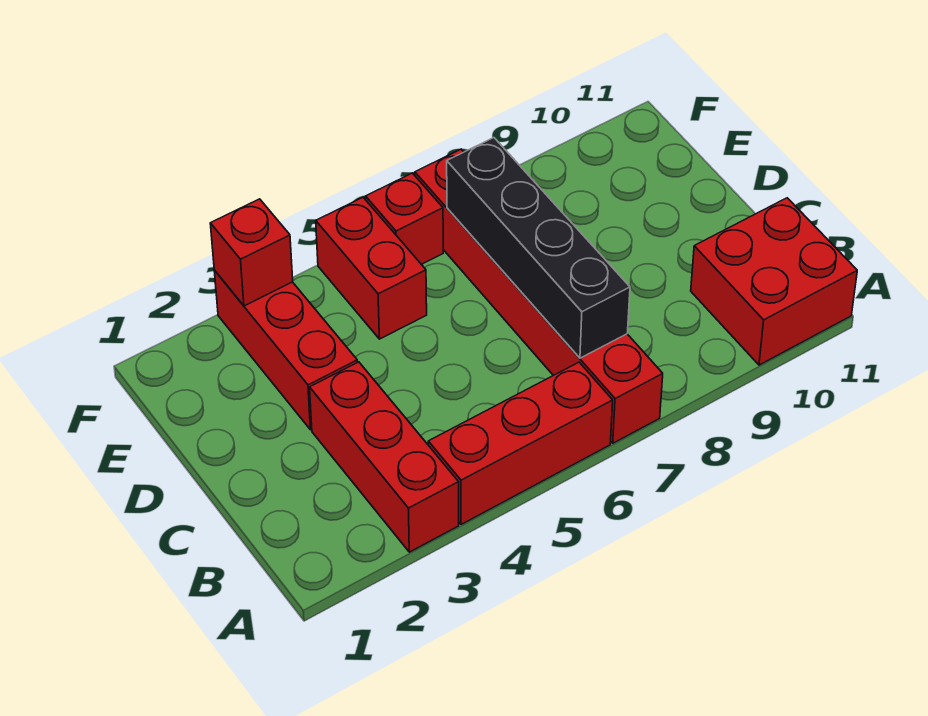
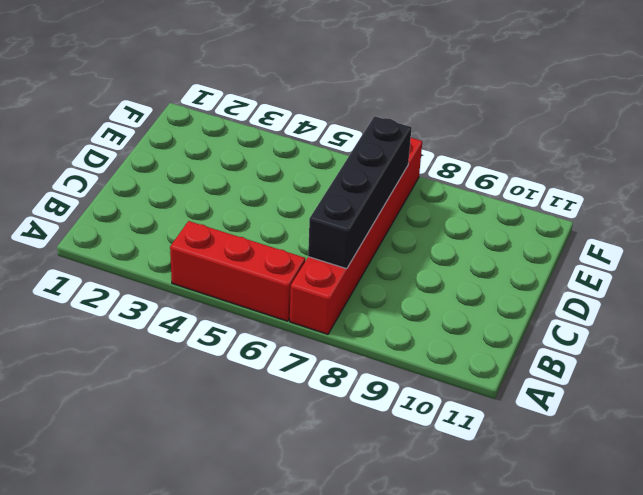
none -> red brick A3:C3 level 1
none -> red brick A10:B11 level 1

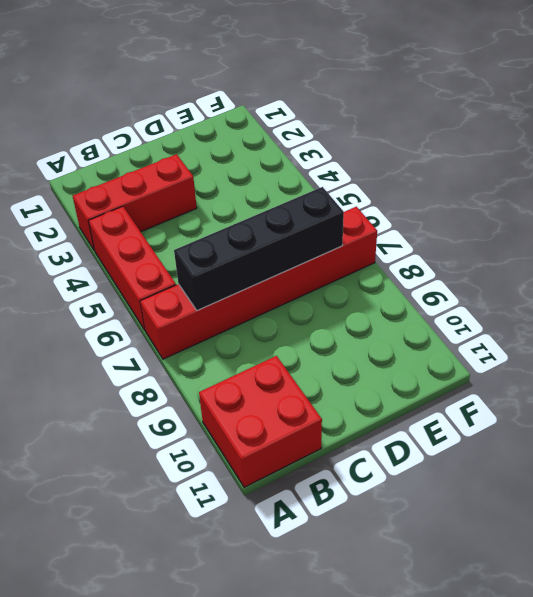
none -> red brick D3:F3 level 1
none -> red brick E5:F5 level 1

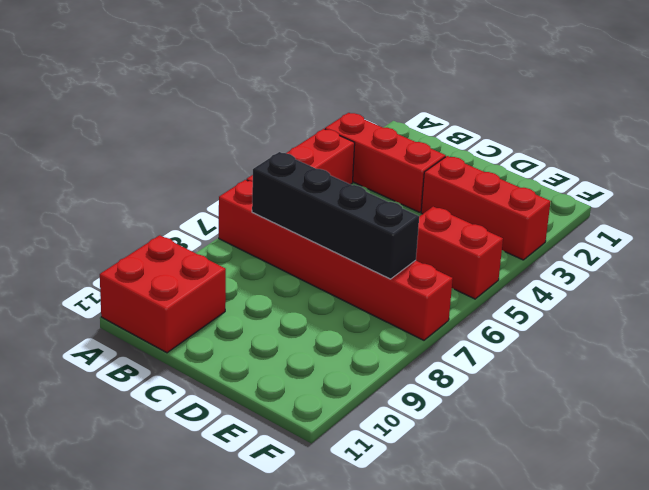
none -> red brick F6 level 1
none -> red brick F3 level 2

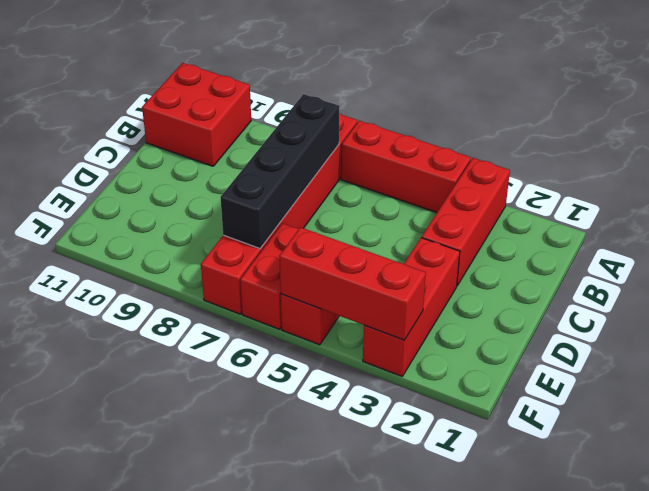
red brick E6:F6 level 1 -> red brick F6 level 1
red brick F3:F5 level 2 -> red brick F3 level 2

